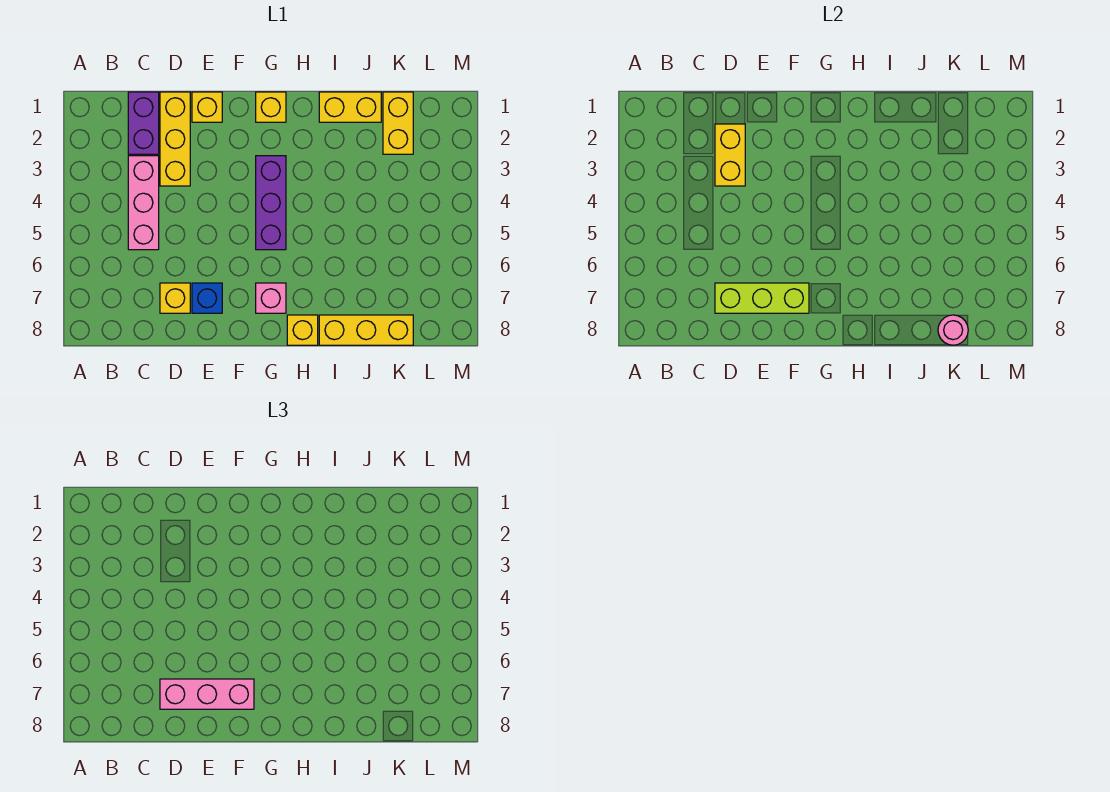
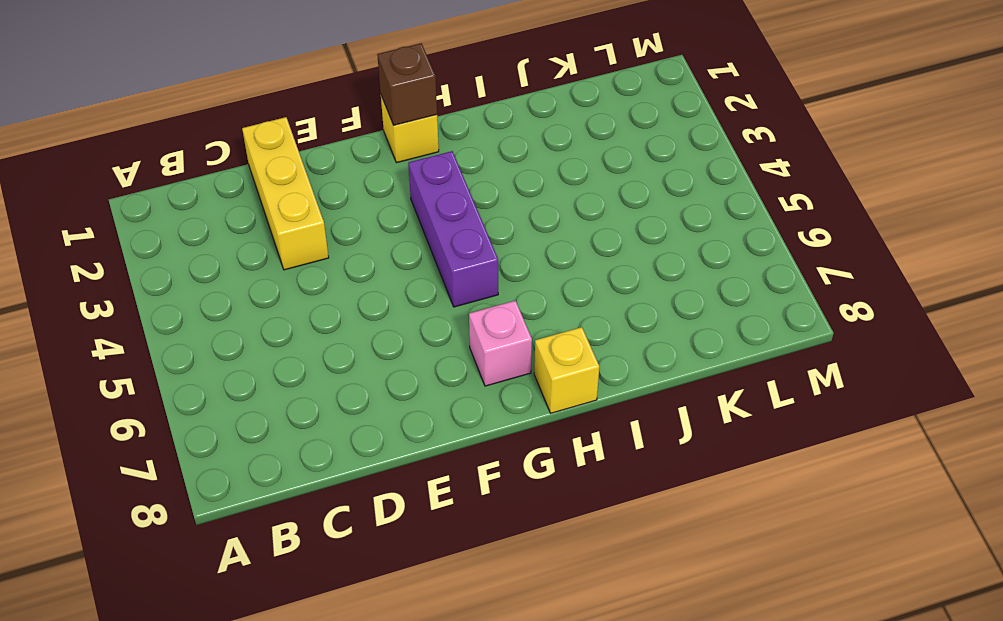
brown brick G1 level 2 -> none
none -> purple brick C1:C2 level 1
none -> pink brick C3:C5 level 1
none -> yellow brick D7 level 1

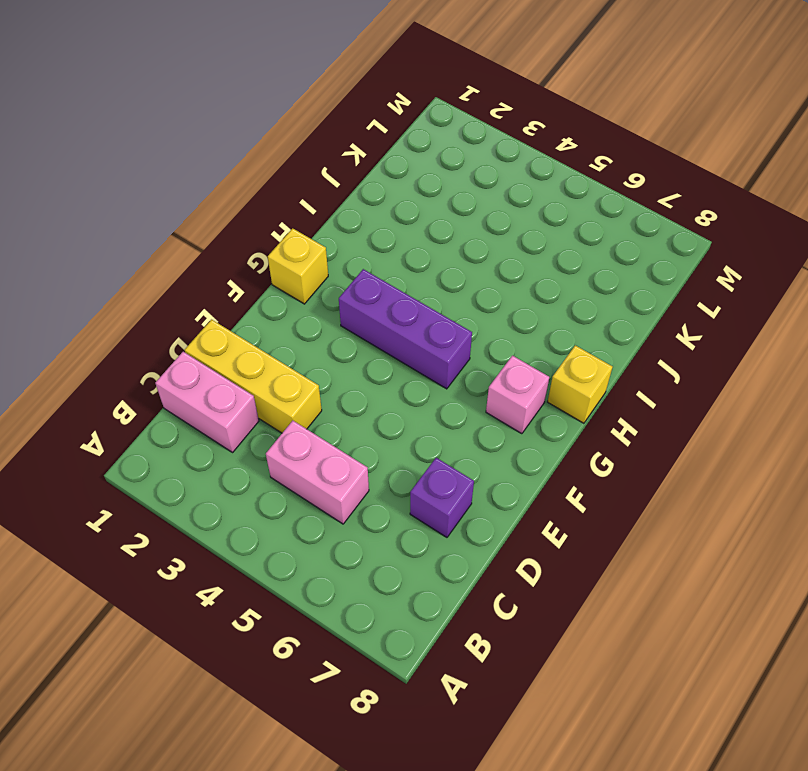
pink brick C1:C2 level 1 -> purple brick C1:C2 level 1
pink brick C4:C5 level 1 -> pink brick C3:C5 level 1
purple brick D7 level 1 -> yellow brick D7 level 1
none -> yellow brick E1 level 1
none -> blue brick E7 level 1
none -> yellow brick I1:J1 level 1

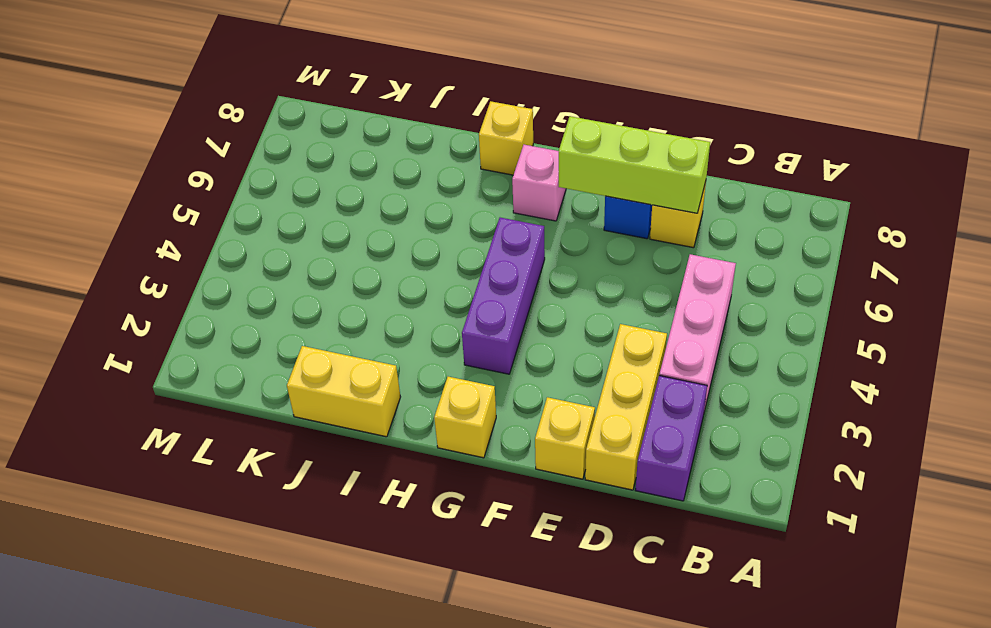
none -> yellow brick I8:K8 level 1
none -> yellow brick K1:K2 level 1
none -> yellow brick D2:D3 level 2

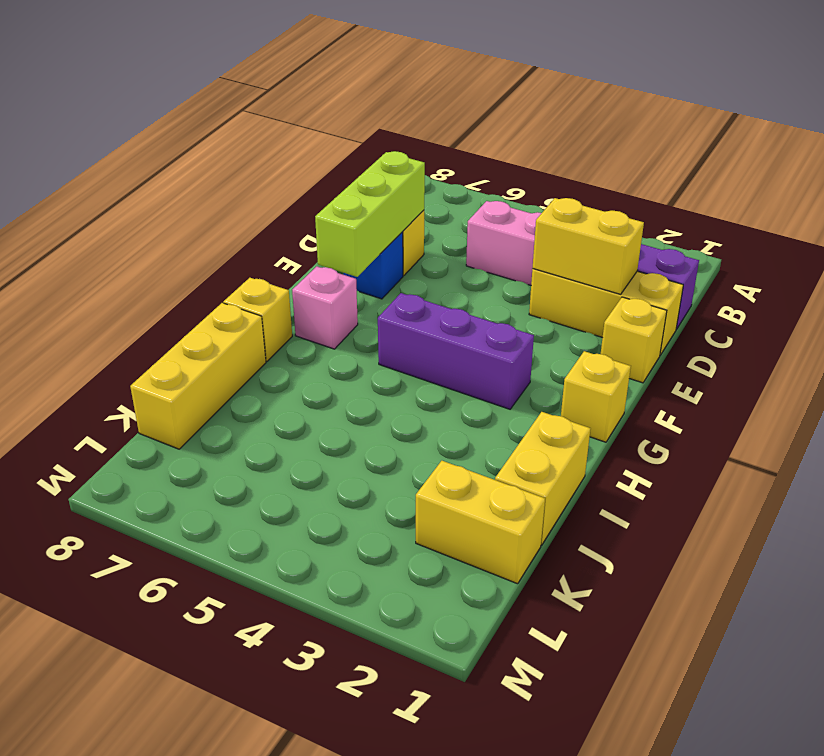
none -> pink round brick K8 level 2
none -> pink brick D7:F7 level 3

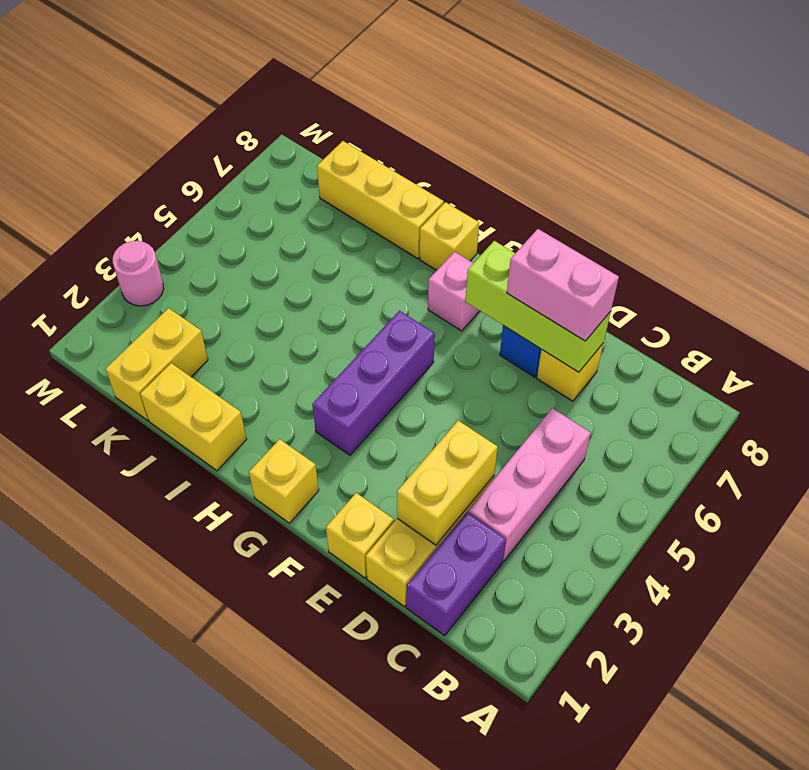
pink brick D7:E7 level 3 -> pink brick D7:F7 level 3
pink round brick M3 level 1 -> pink round brick K8 level 2

